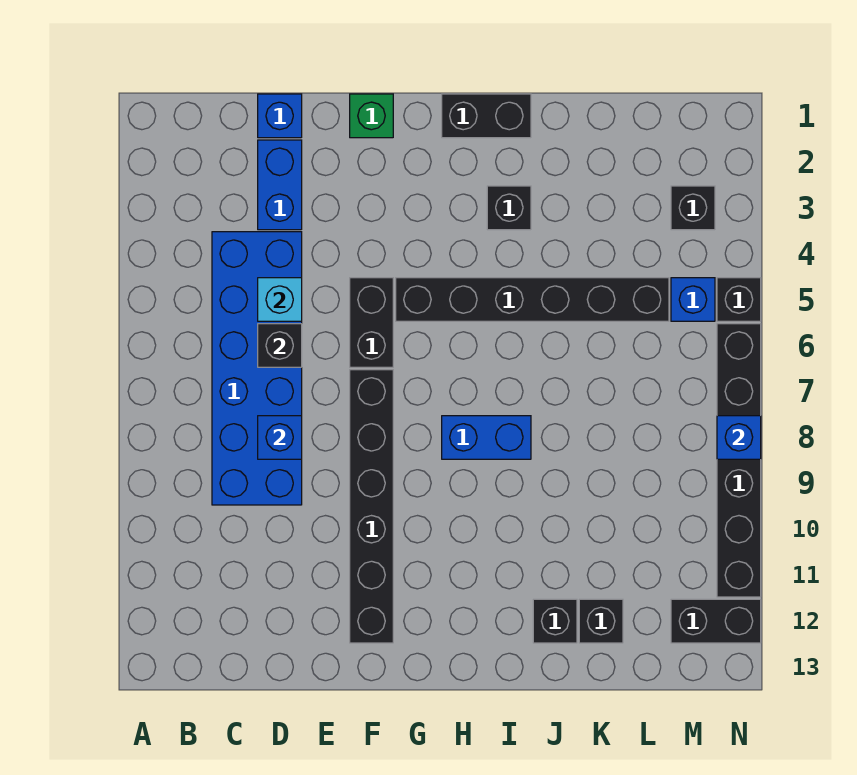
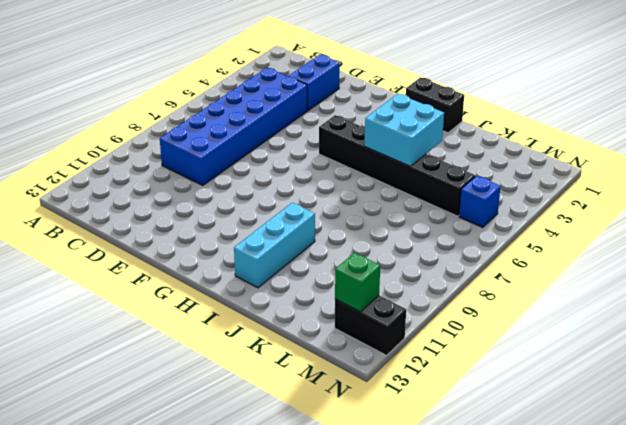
cyan brick I4:J5 level 2 -> none
cyan brick I10:I12 level 1 -> none
green brick M12 level 2 -> green brick F1 level 1
none -> blue brick D1 level 1
none -> black brick F5:F6 level 1
none -> black brick F7:F12 level 1

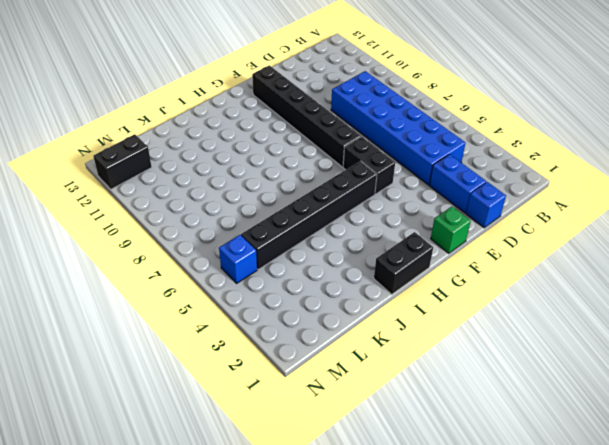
none -> blue brick H8:I8 level 1
none -> black brick I3 level 1
none -> black brick J12 level 1

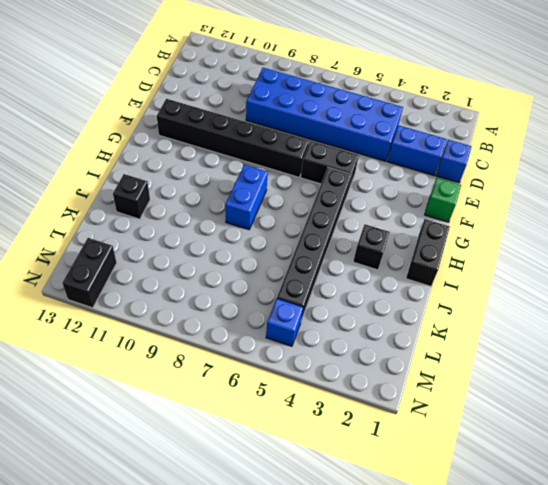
none -> black brick K12 level 1
none -> black brick M3 level 1
none -> black brick N5 level 1

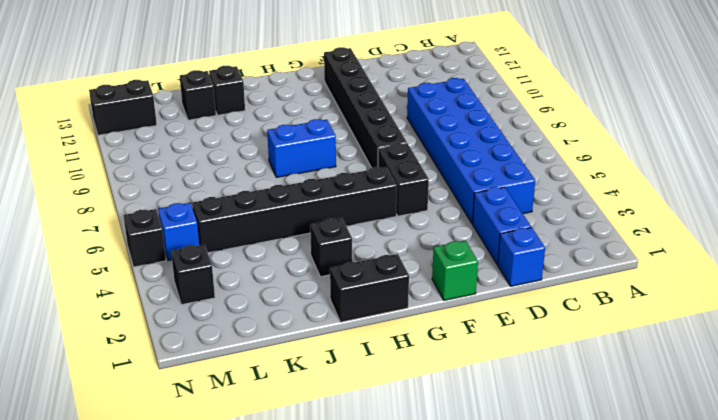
none -> black brick N6:N11 level 1
none -> cyan brick D5 level 2
none -> black brick D6 level 2

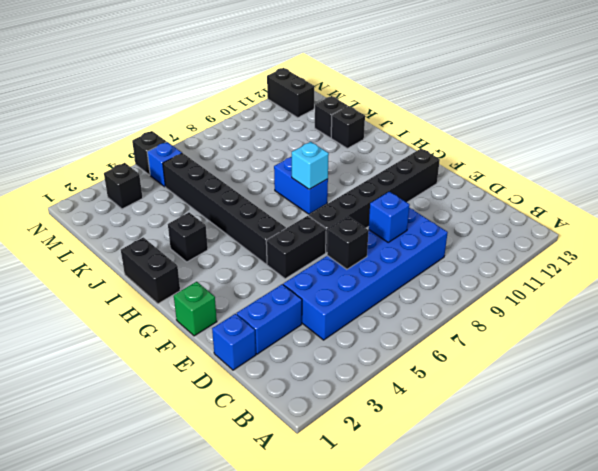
cyan brick H8 level 2 -> cyan brick D5 level 2
none -> black brick N6:N11 level 1
none -> blue brick N8 level 2

